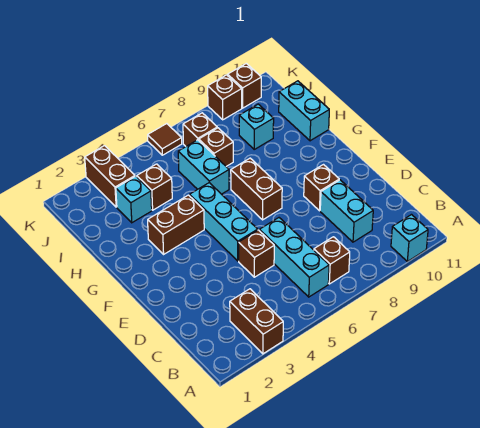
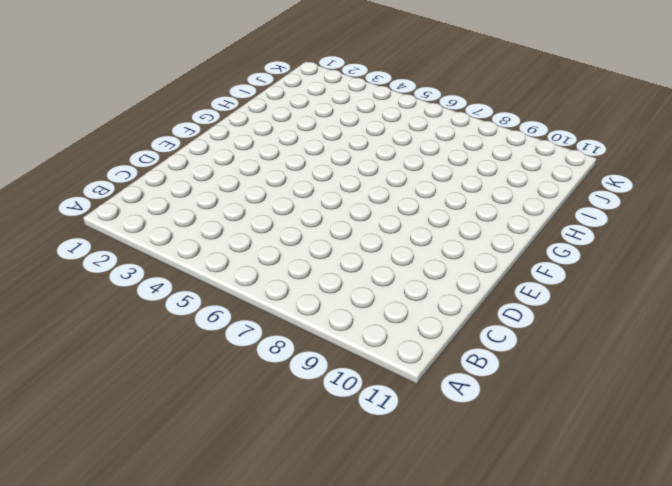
none -> brown brick A3:B3 level 1
none -> cyan brick A10 level 1
none -> cyan brick B6:D6 level 1

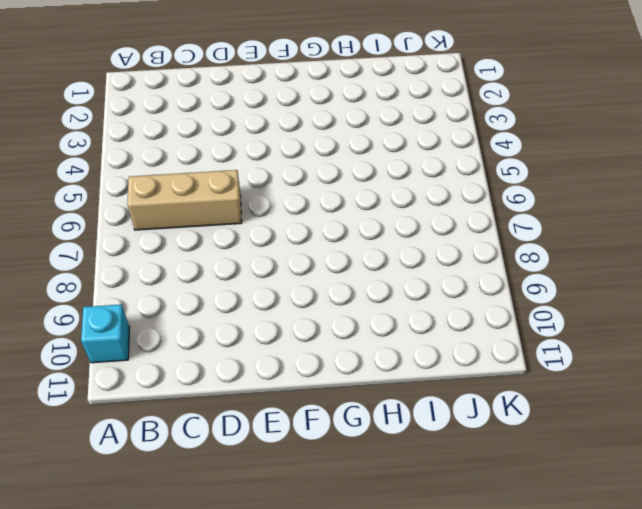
tan brick B6:D6 level 1 -> cyan brick B6:D6 level 1
none -> brown brick A3:B3 level 1
none -> brown brick B7 level 1
none -> cyan brick C9:D9 level 1

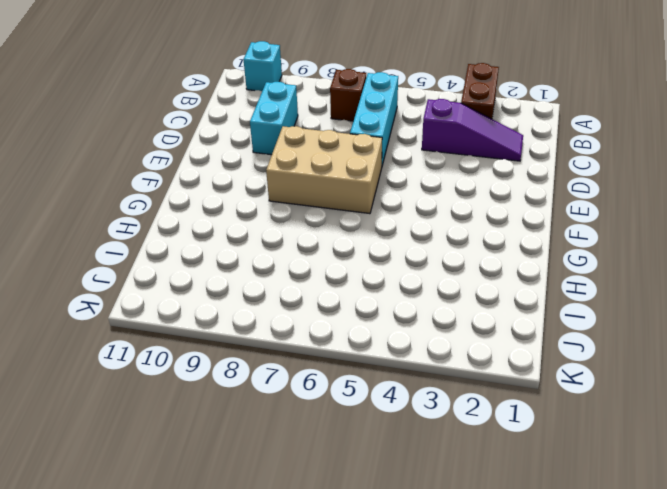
purple slope C2:C4 level 1 top 4 -> none
tan brick E6:F8 level 1 -> brown brick F7:G7 level 1
none -> brown brick D5 level 1
none -> cyan brick E5:G5 level 1
none -> brown brick E9 level 1

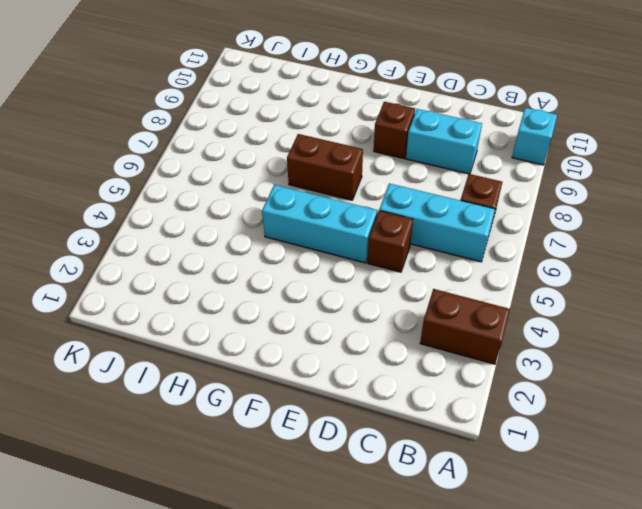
none -> brown brick G3:G4 level 1
none -> cyan brick H6:I6 level 1
none -> cyan brick H11:I11 level 1

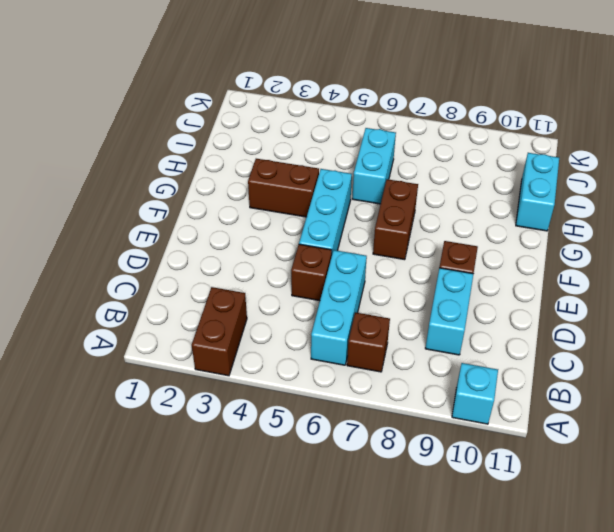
none -> cyan brick I3 level 1
none -> brown brick I4 level 1
none -> brown brick I7 level 1

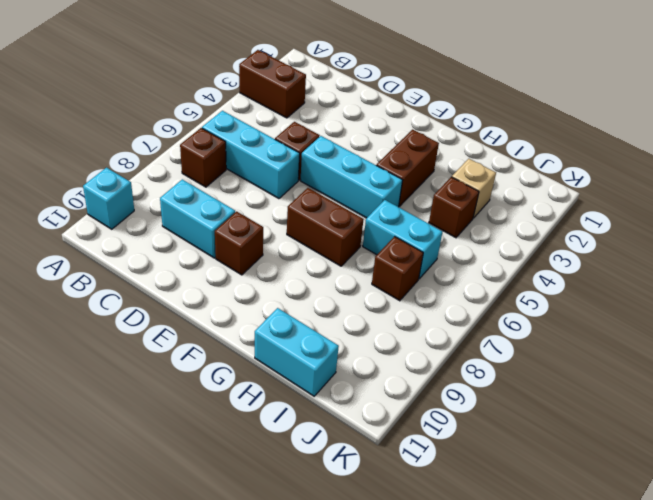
tan brick I3 level 1 -> cyan brick I3 level 1
none -> cyan brick I9 level 1
none -> brown brick J3:K3 level 1
none -> brown brick J7 level 1

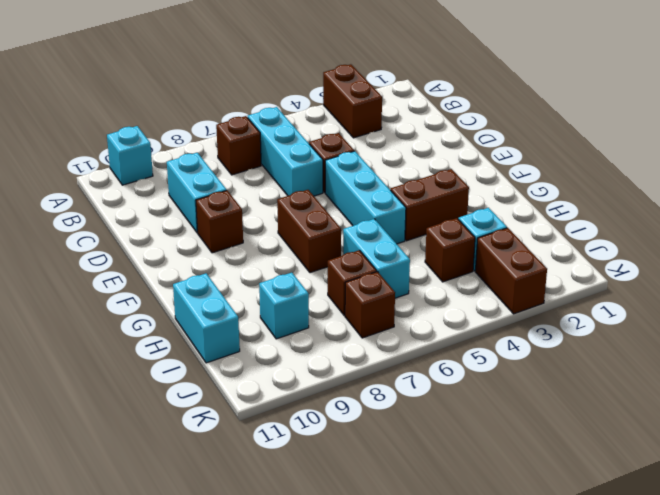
none -> brown tile K6 level 1
none -> brown brick K9 level 1
none -> brown brick K10 level 1

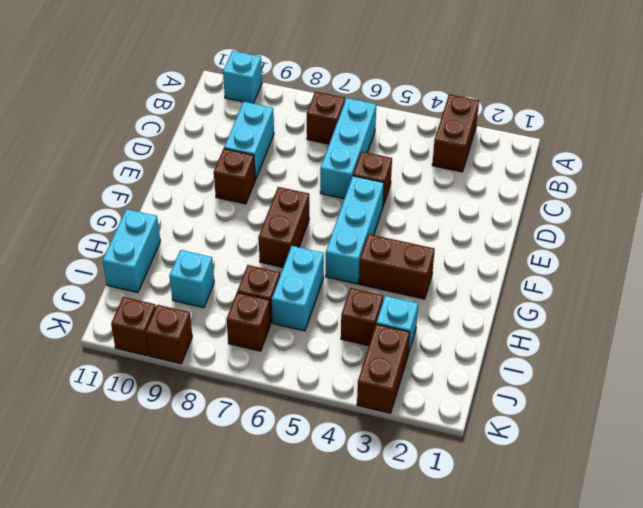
none -> brown tile K6 level 1

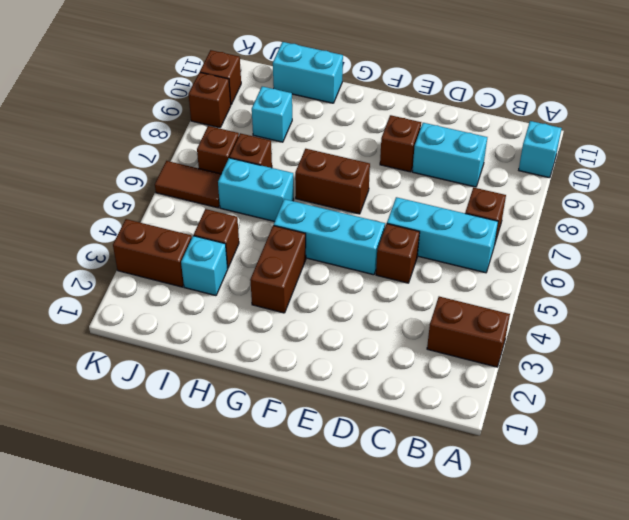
brown tile J6:K6 level 1 -> brown tile K6 level 1

